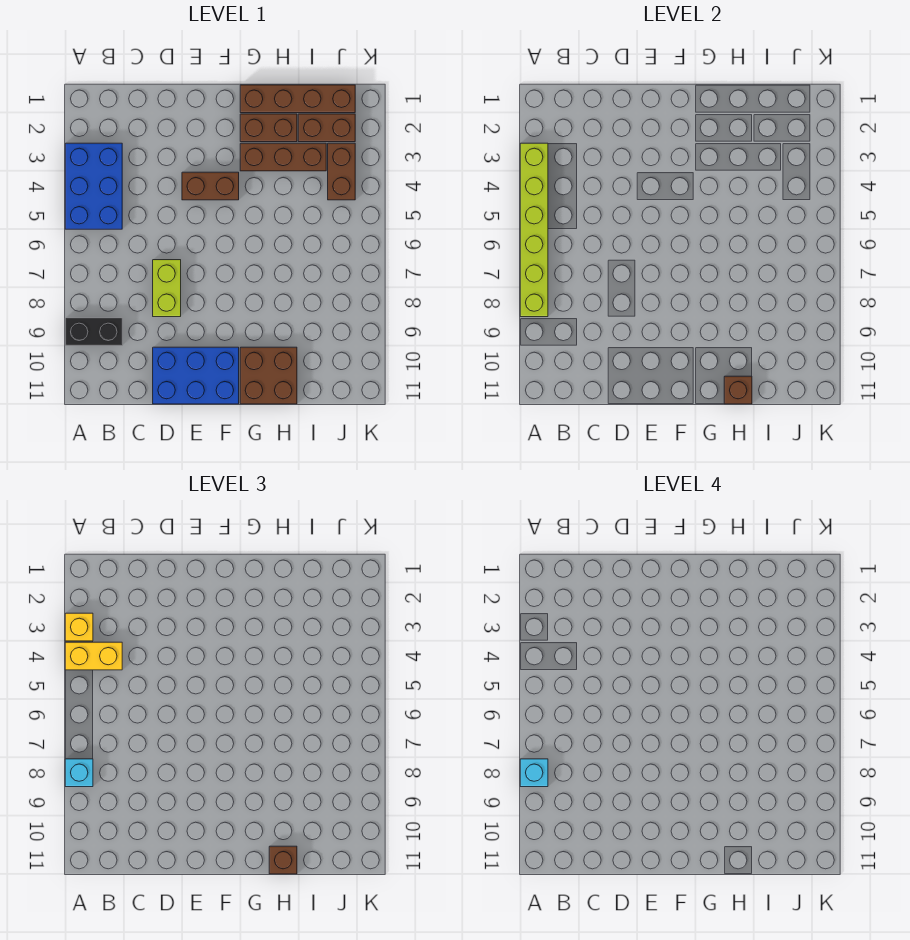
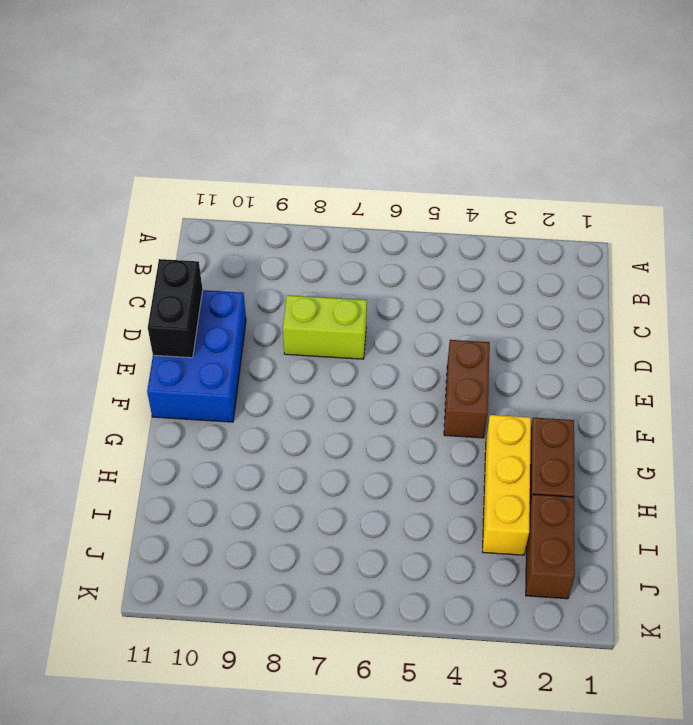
black brick D11:E11 level 2 -> black brick A9:B9 level 1
yellow brick G3:I3 level 1 -> brown brick G3:I3 level 1
none -> blue brick A3:B5 level 1
none -> brown brick G1:J1 level 1
none -> brown brick G10:H11 level 1

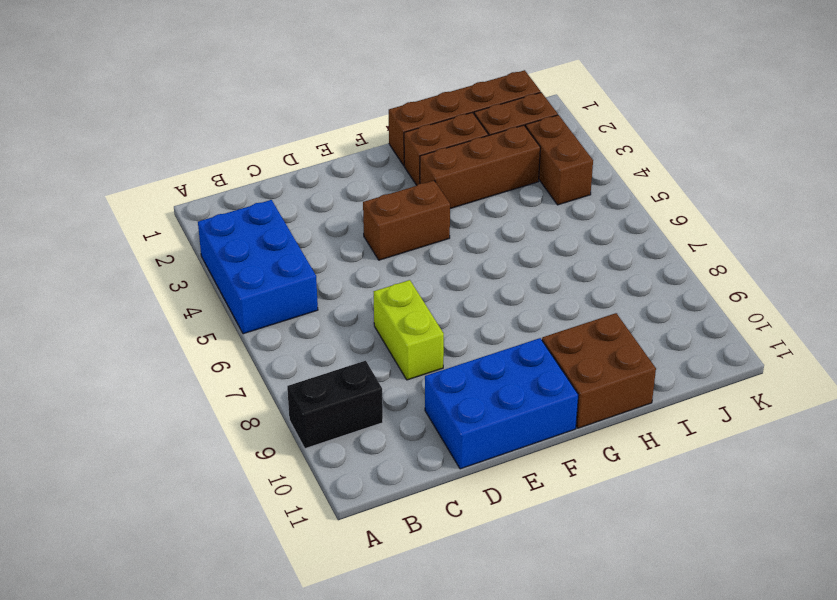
none -> lime brick A3:A8 level 2
none -> brown brick H11 level 2
none -> yellow brick A3 level 3

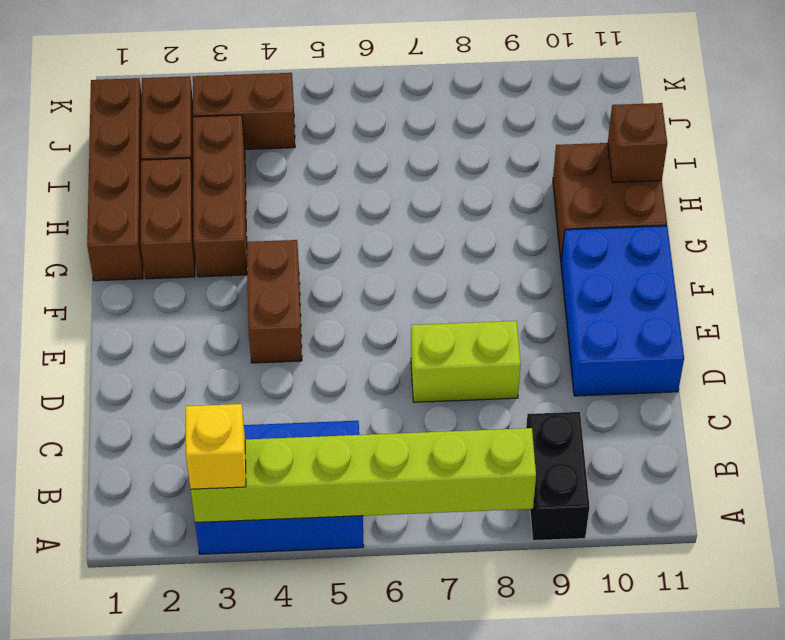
none -> yellow brick A4:B4 level 3
none -> cyan brick A8 level 3
none -> brown brick H11 level 3

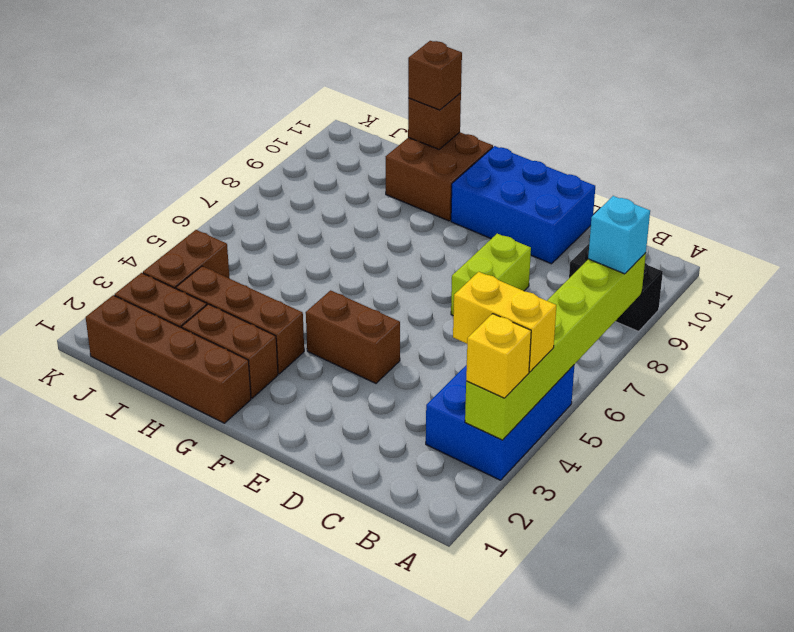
none -> cyan brick A8 level 4

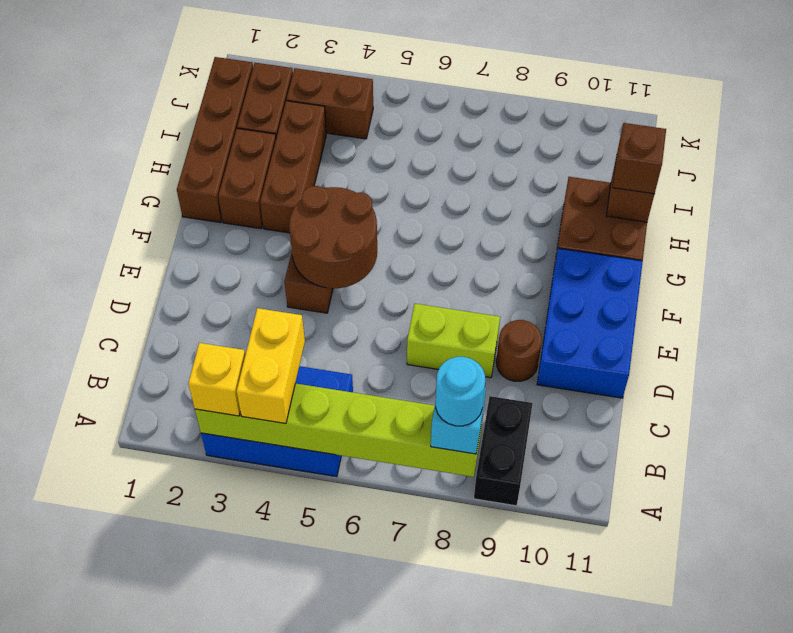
cyan round brick A8 level 4 -> cyan brick A8 level 4
brown round brick D9 level 1 -> none
brown round brick E4:F5 level 2 -> none

